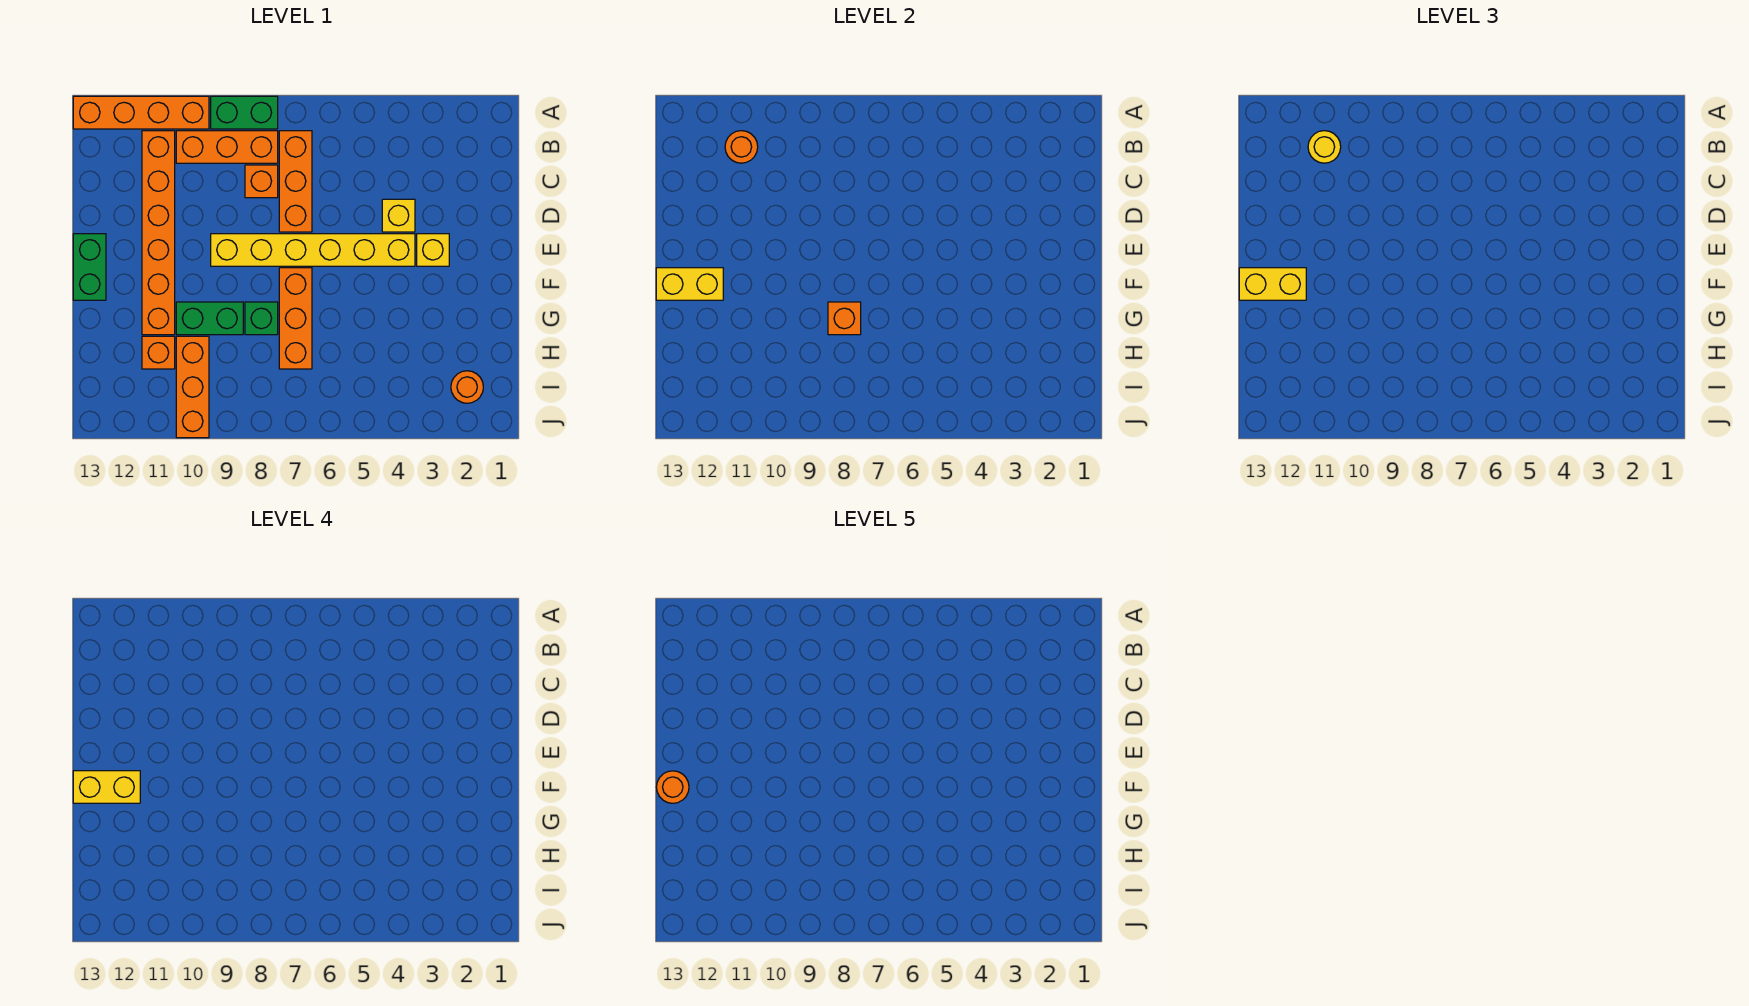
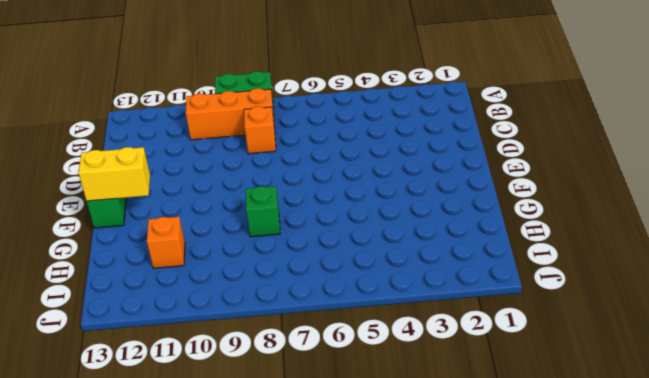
none -> orange brick A10:A13 level 1
none -> orange brick B7:D7 level 1
none -> orange brick B11:G11 level 1

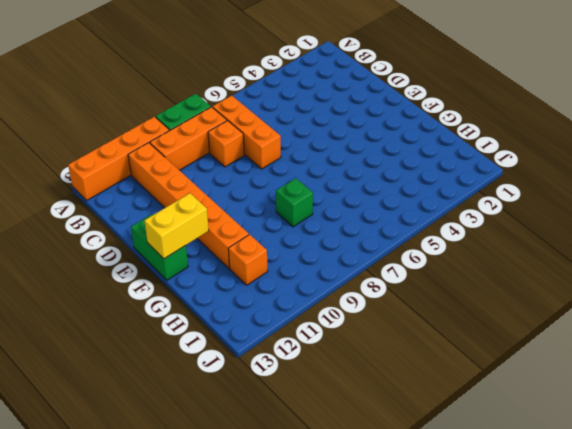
none -> yellow brick D4 level 1
none -> yellow brick E3 level 1
none -> yellow brick E4:E9 level 1

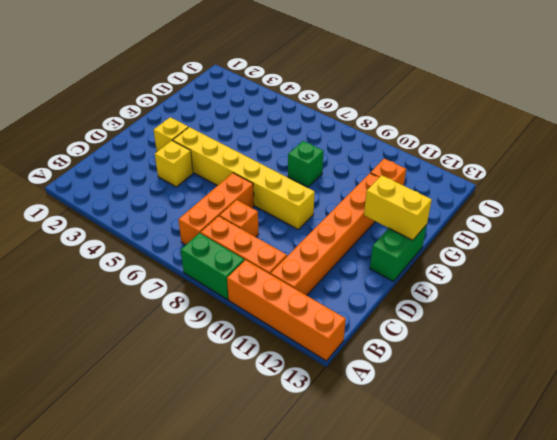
none -> orange brick F7:H7 level 1
none -> green brick G9:G10 level 1
none -> orange brick H10:J10 level 1

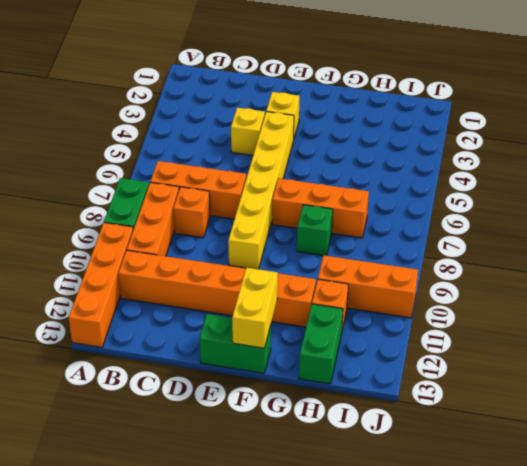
green brick H12:H13 level 1 -> green brick G9:G10 level 1
none -> orange round brick I2 level 1
none -> orange round brick B11 level 2
none -> orange brick G8 level 2

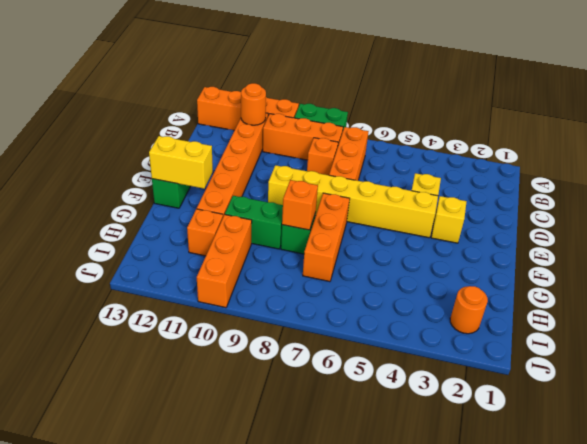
none -> yellow round brick B11 level 3
none -> yellow brick F12:F13 level 3
none -> yellow brick F12:F13 level 4

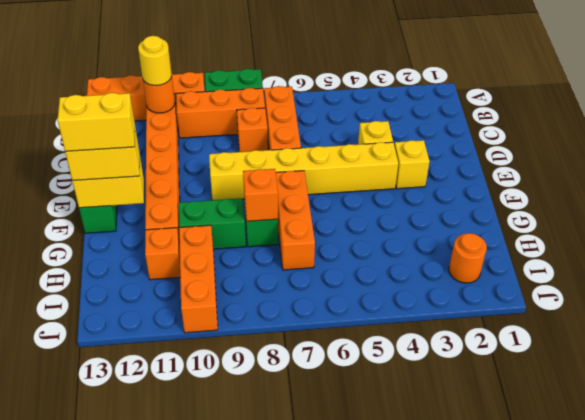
none -> orange round brick F13 level 5

